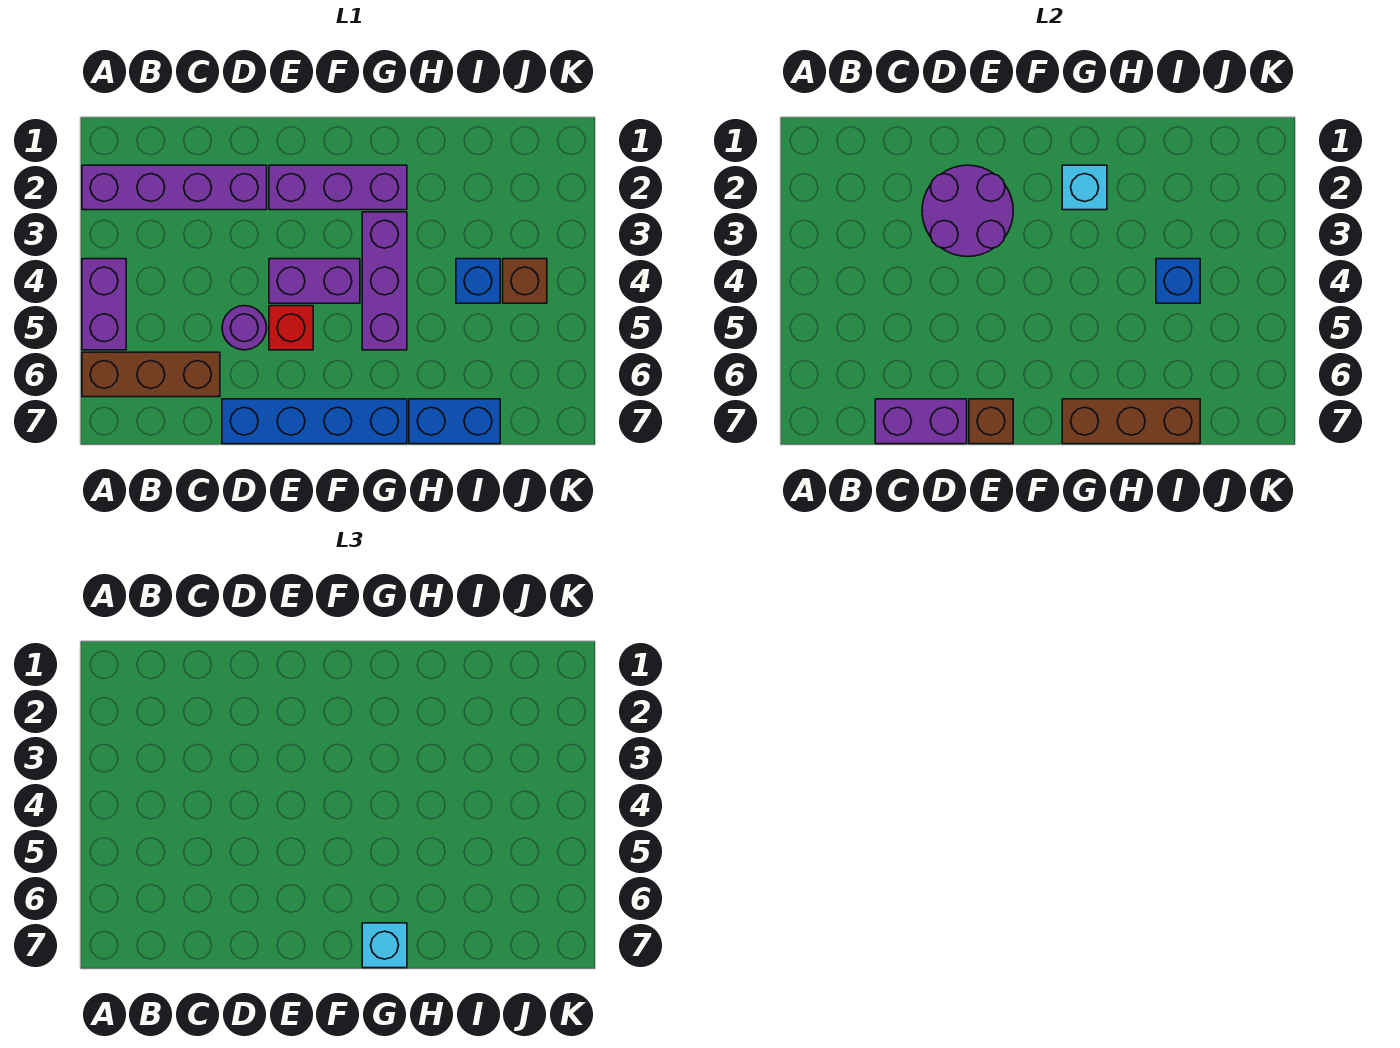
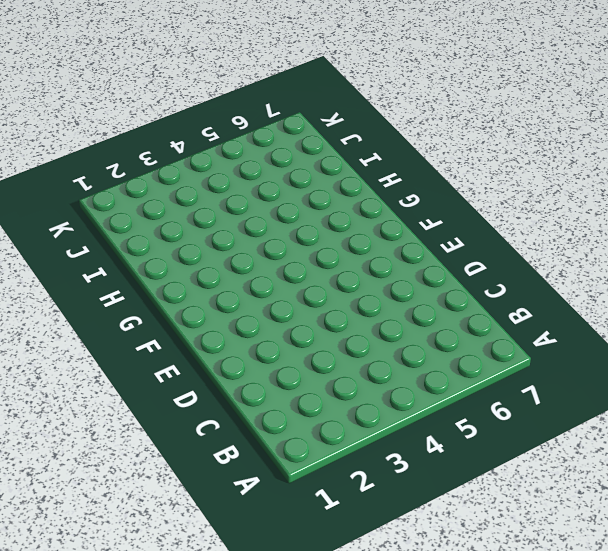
none -> purple brick A2:D2 level 1
none -> purple brick A4:A5 level 1
none -> brown brick A6:C6 level 1

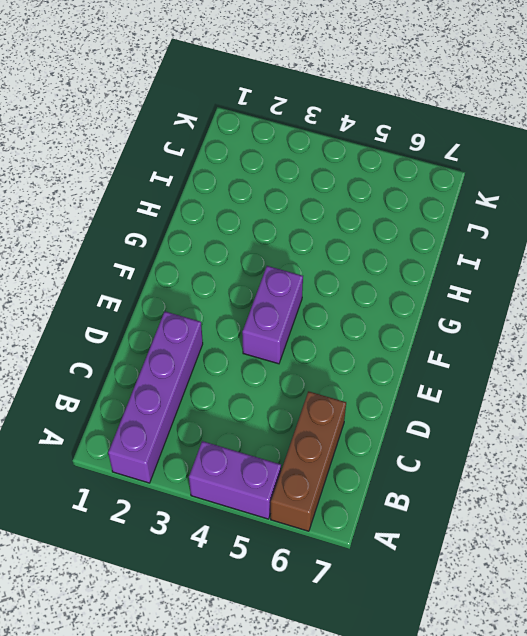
none -> purple round brick D5 level 1
none -> blue brick D7:G7 level 1
none -> purple brick E2:G2 level 1

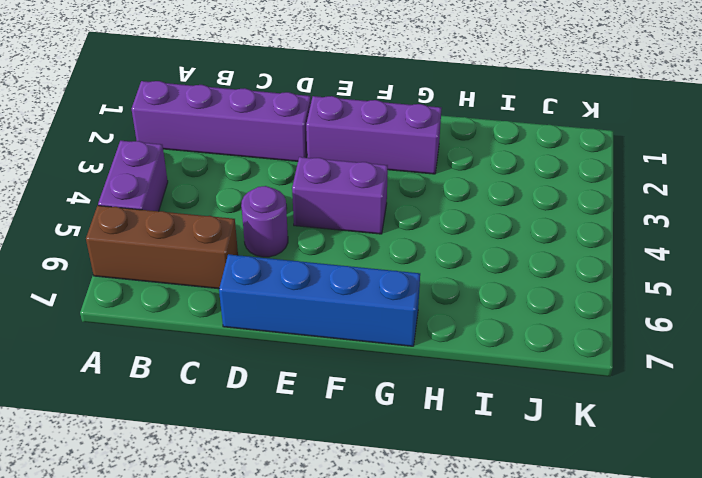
none -> red brick E5 level 1
none -> purple brick G3:G5 level 1
none -> blue brick H7:I7 level 1

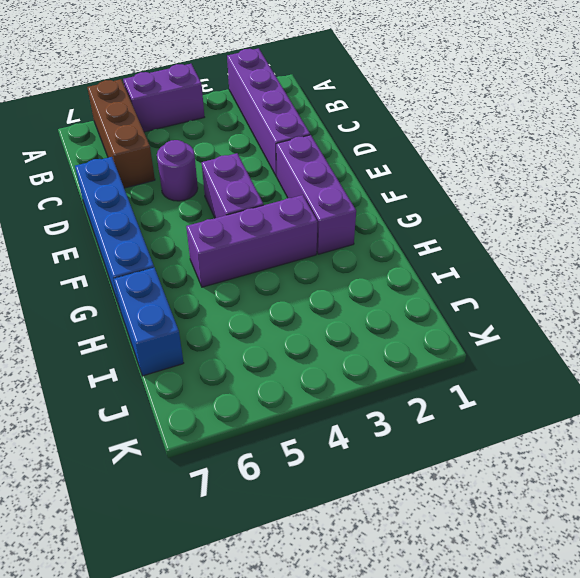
none -> red brick E5 level 1
none -> blue brick I4 level 1
none -> brown brick J4 level 1

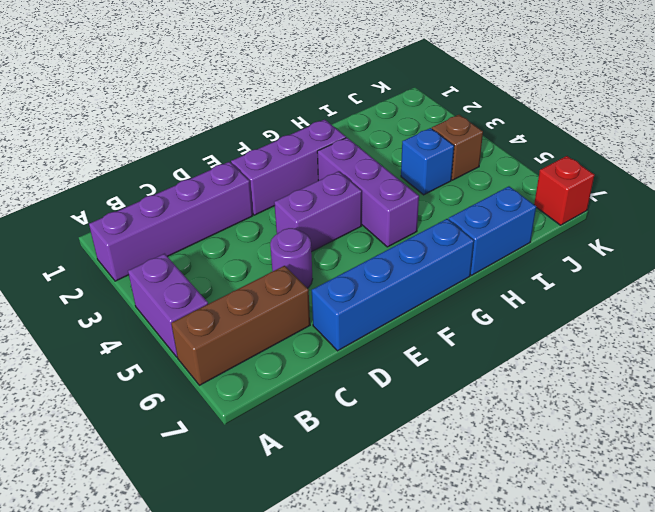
red brick K7 level 1 -> red brick E5 level 1
none -> purple brick C7:D7 level 2
none -> purple round brick D2:E3 level 2
none -> brown brick E7 level 2

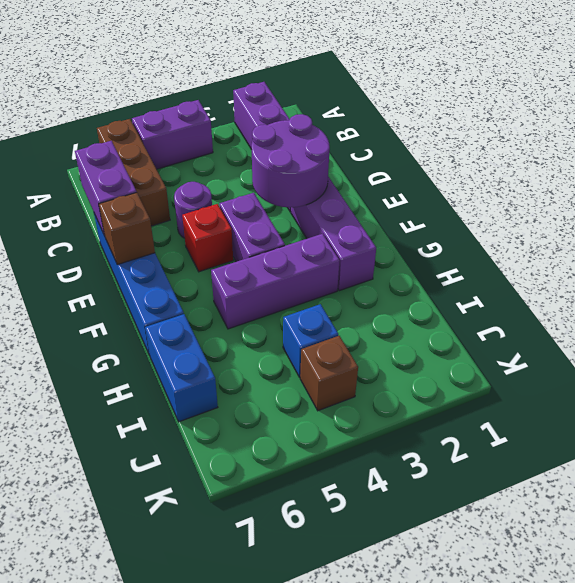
none -> cyan brick G2 level 2
none -> brown brick G7:I7 level 2
none -> blue brick I4 level 2

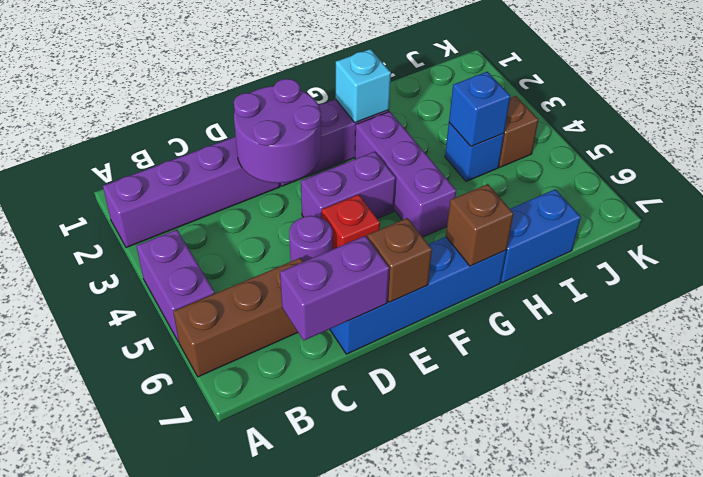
brown brick G7 level 2 -> brown brick G7:I7 level 2
none -> cyan brick G7 level 3

